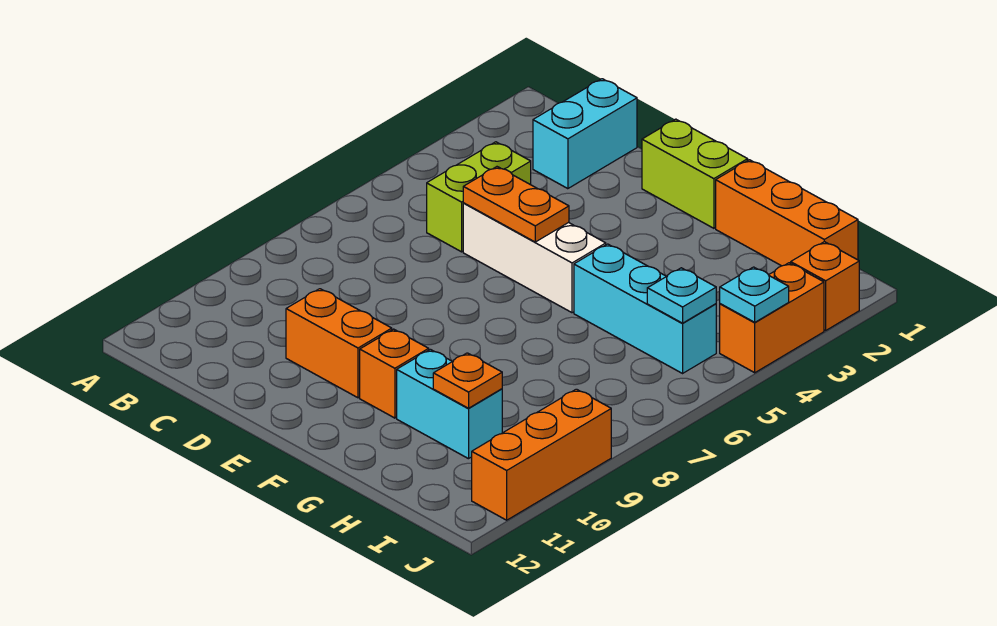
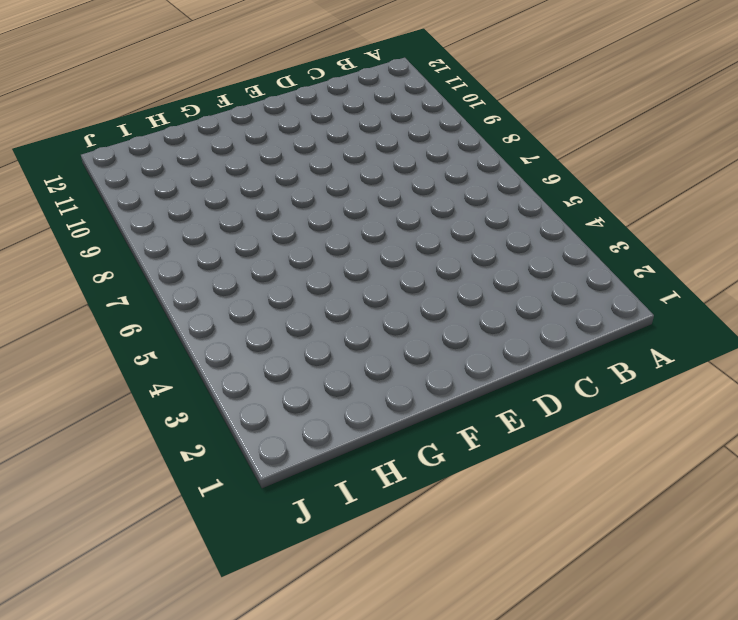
none -> cyan brick C1:C2 level 1
none -> lime brick C4:C5 level 1
none -> white brick D5:F5 level 1

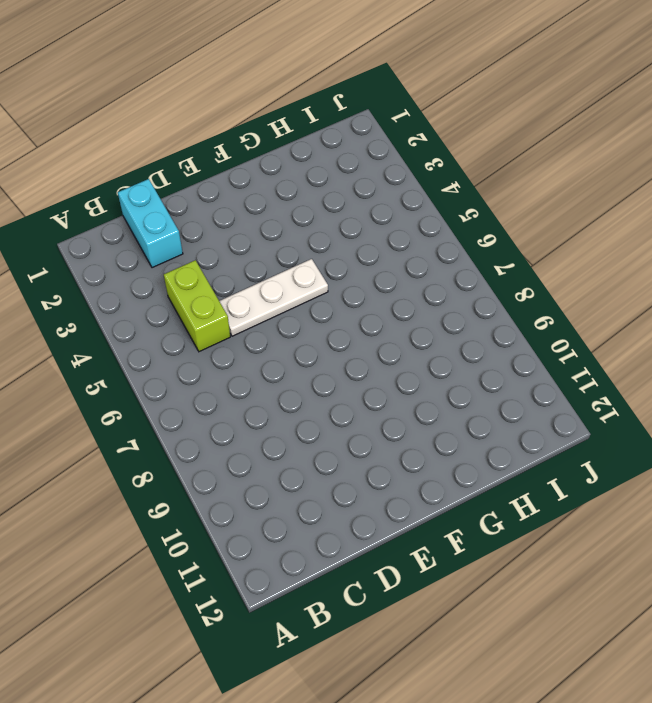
white plate D5:F5 level 1 -> white brick D5:F5 level 1
none -> orange brick D10:E10 level 1
none -> lime brick E1:F1 level 1
none -> orange brick F10 level 1

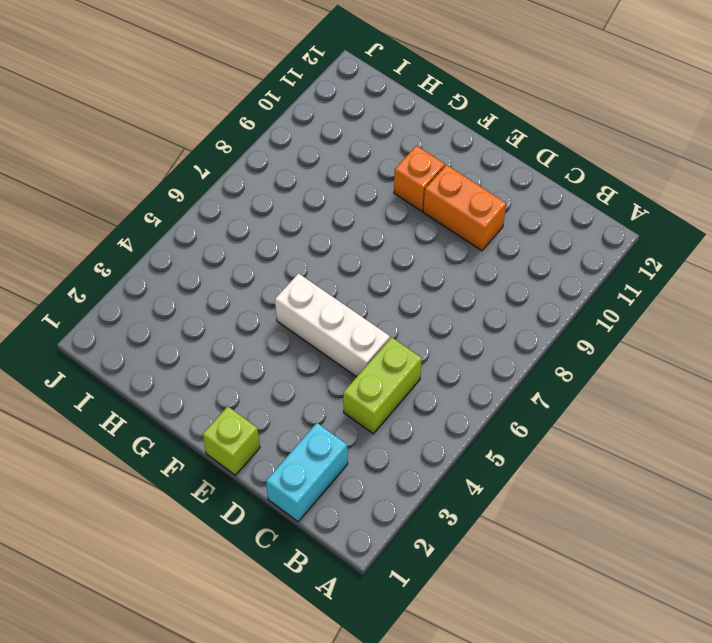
lime brick E1 level 1 -> lime brick E1:F1 level 1
none -> orange brick G1:I1 level 1
none -> cyan brick G5:I5 level 1
none -> cyan brick G10:H10 level 1

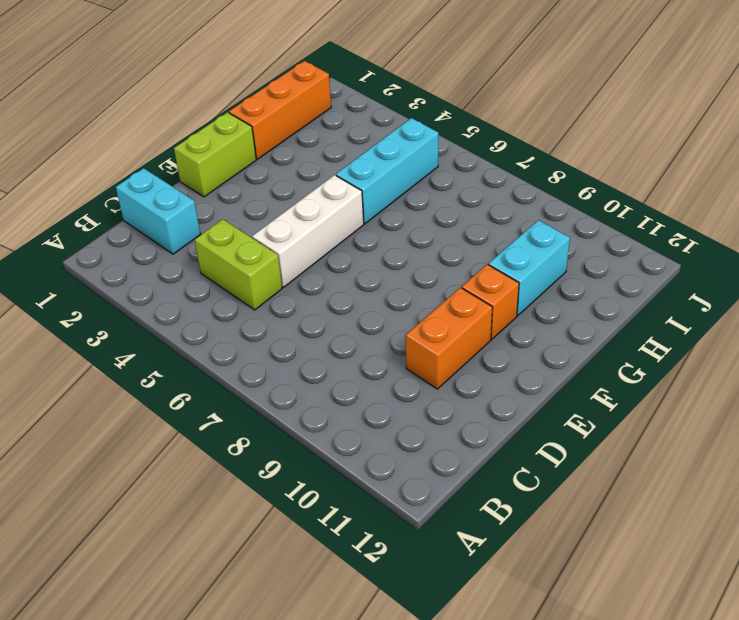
none -> orange brick J2 level 1
none -> orange brick J3:J4 level 1
none -> orange brick J9:J11 level 1

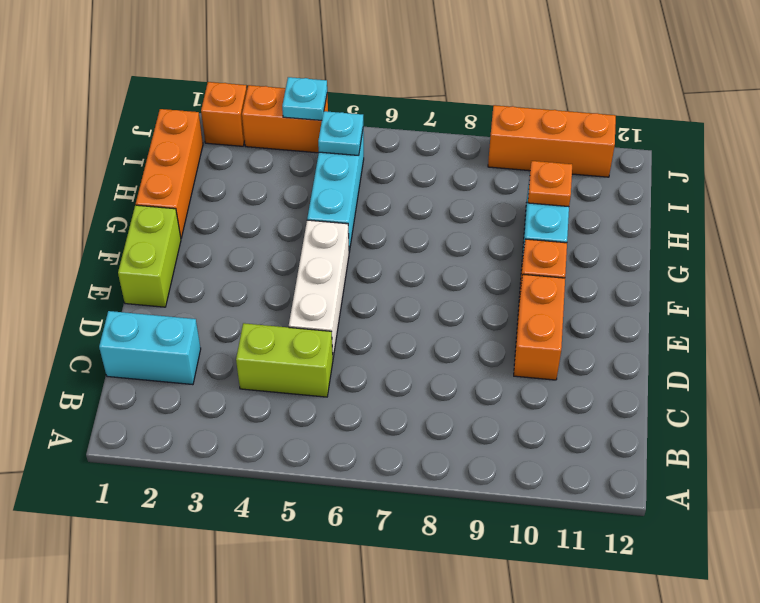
none -> orange plate D5:E5 level 2

